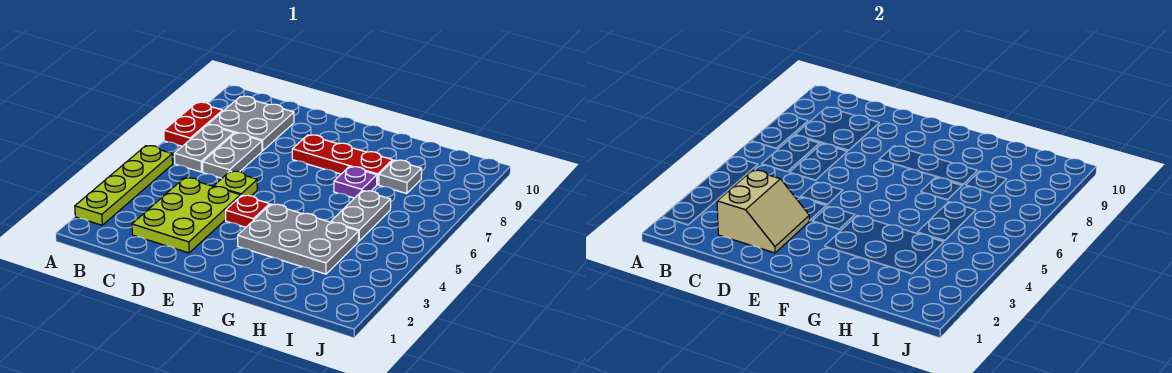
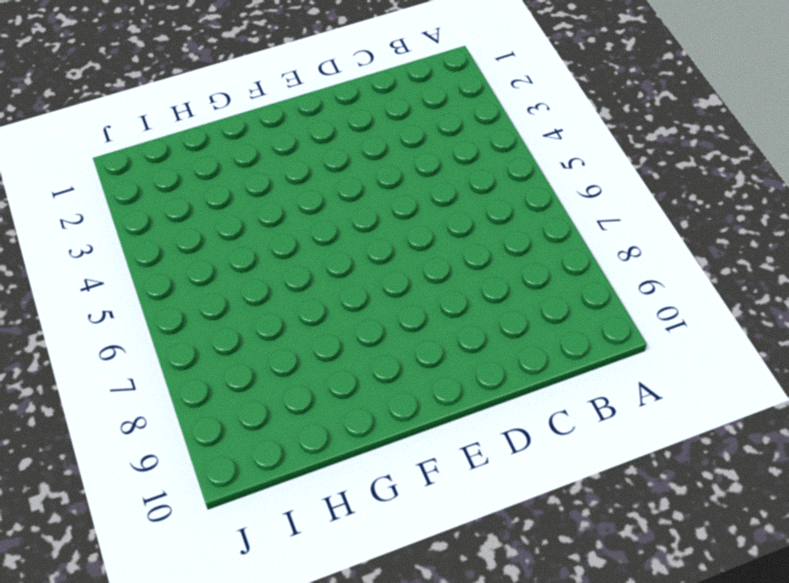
none -> lime plate A2:A5 level 1
none -> red plate A7:A8 level 1
none -> grey plate B6:B7 level 1

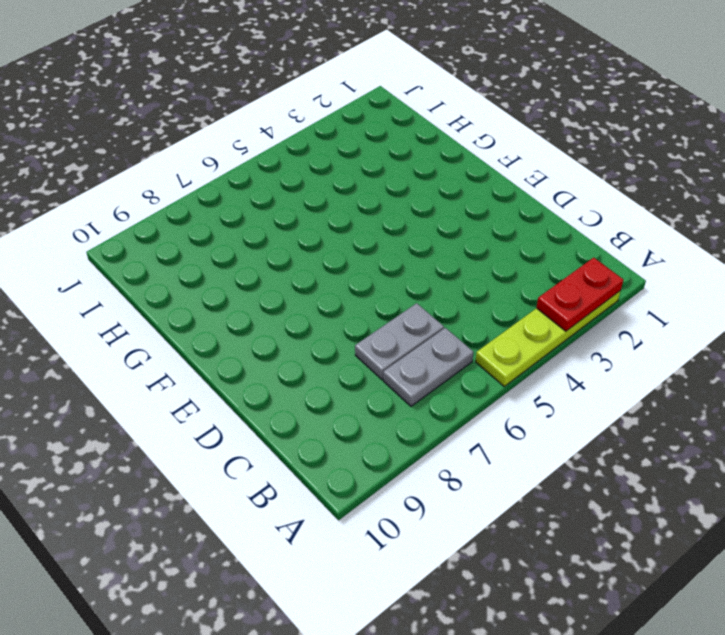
red plate A2:A3 level 2 -> red plate A7:A8 level 1
none -> grey plate B8:C9 level 1
none -> lime plate C2:D4 level 1
none -> lime plate D5 level 1

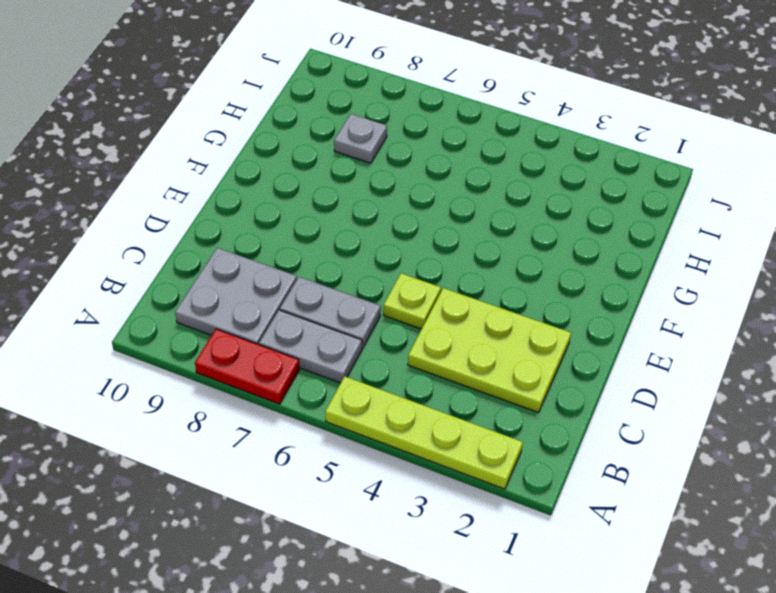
none -> red plate E4 level 1
none -> red plate E8:G8 level 1
none -> grey plate F3:H4 level 1

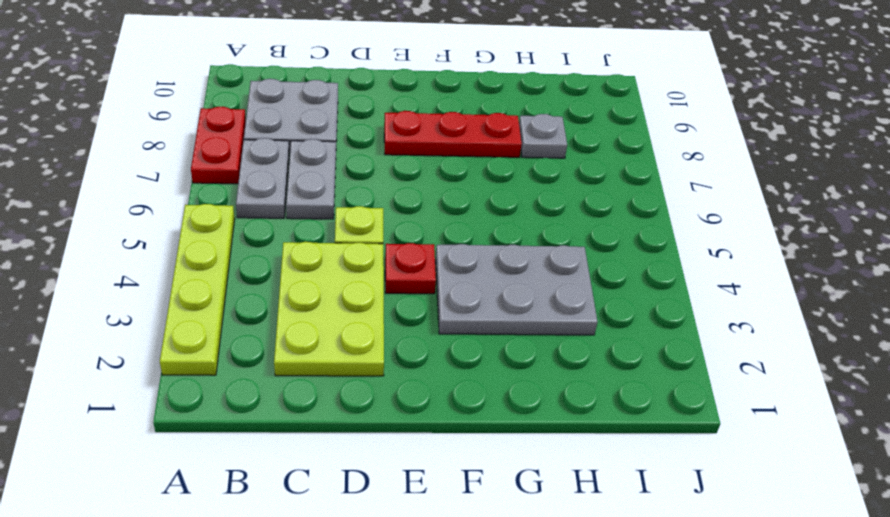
none -> purple plate G7 level 1
none -> grey plate H5:H6 level 1
none -> tan slope C2:D3 level 2 top C

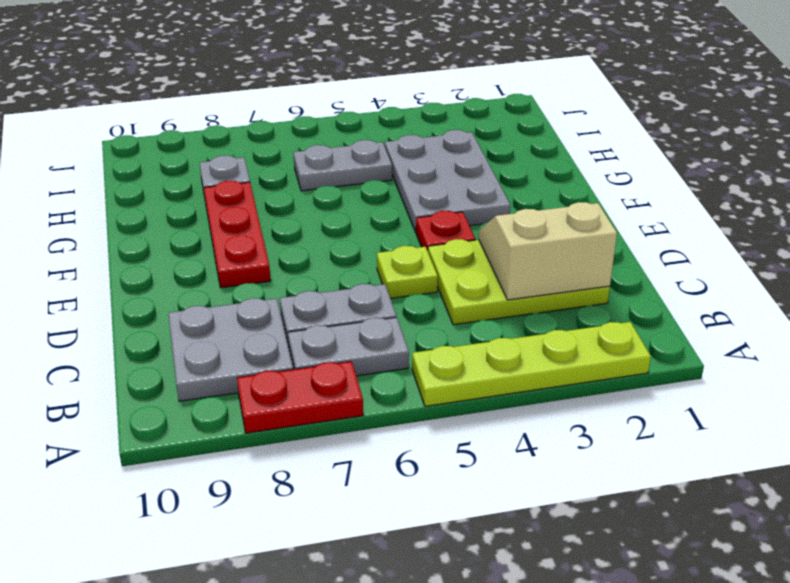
none -> purple plate G7 level 1

